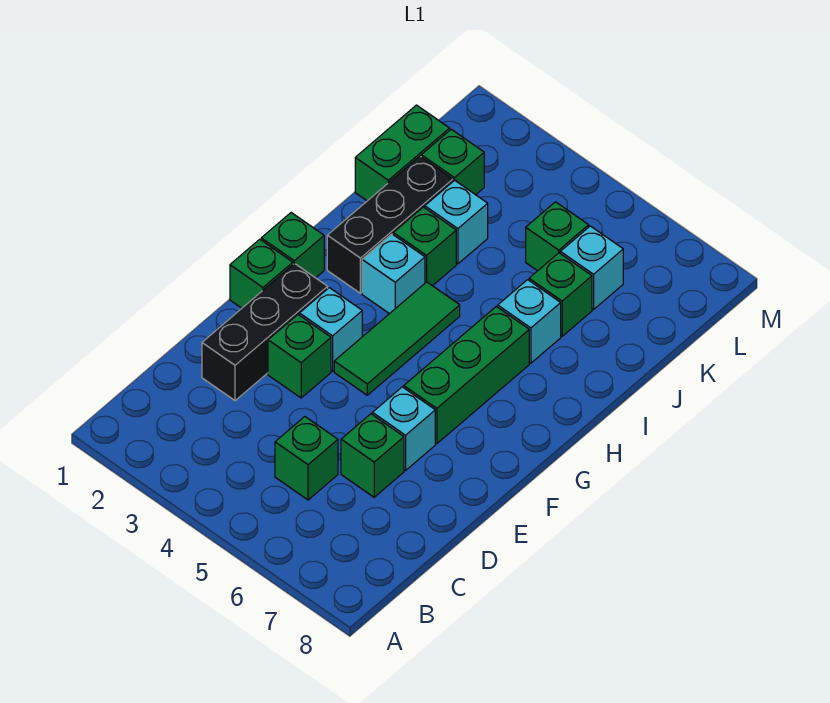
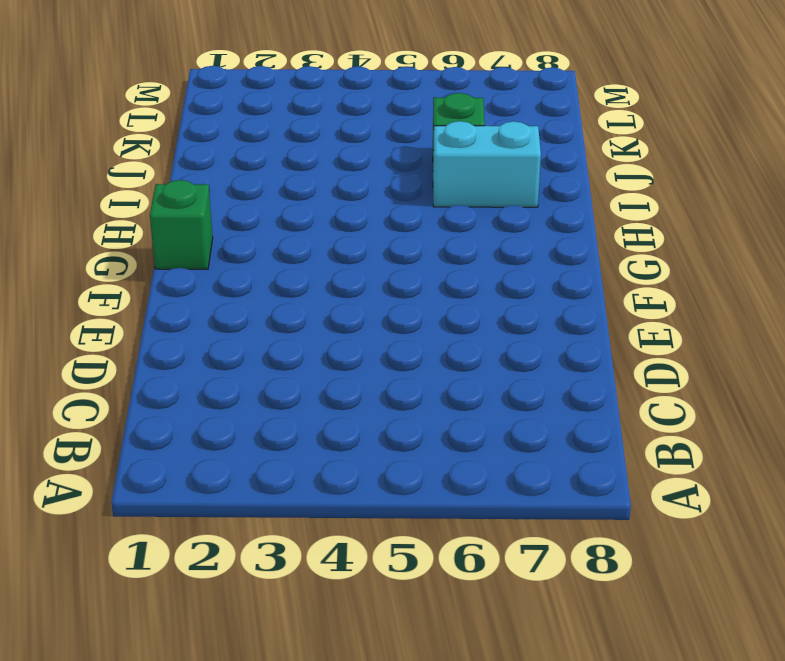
cyan brick I6:I7 level 1 -> cyan brick I6 level 1
none -> green brick C5 level 1
none -> black brick D2:F2 level 1
none -> green brick D6 level 1

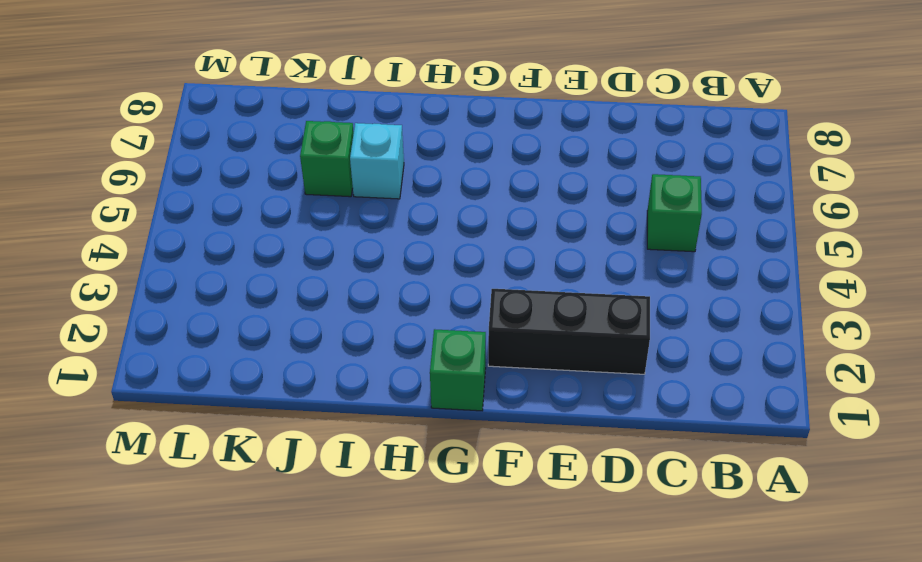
none -> green brick D6 level 1
none -> green brick E3 level 1
none -> cyan brick E6 level 1

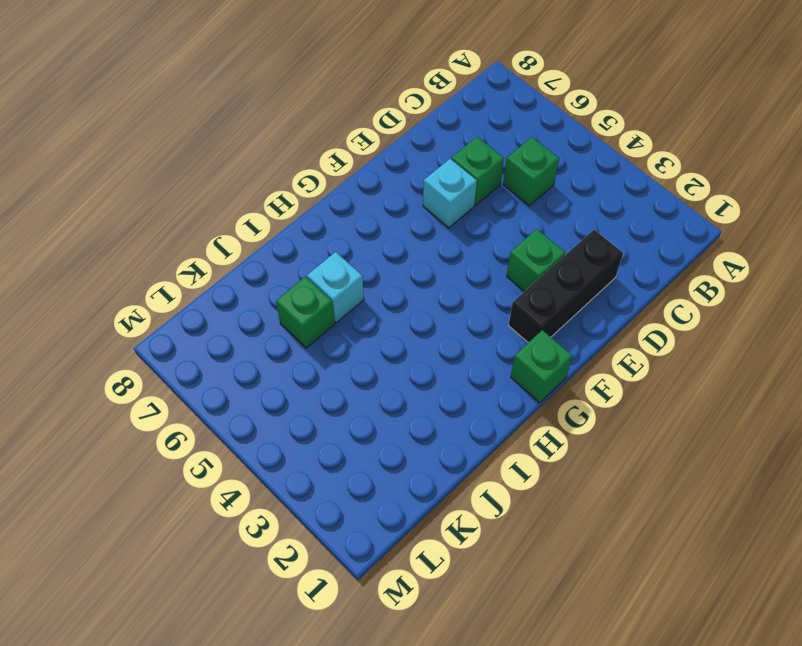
none -> green brick F1 level 1
none -> cyan brick F3 level 1
none -> green tile F4:H4 level 1

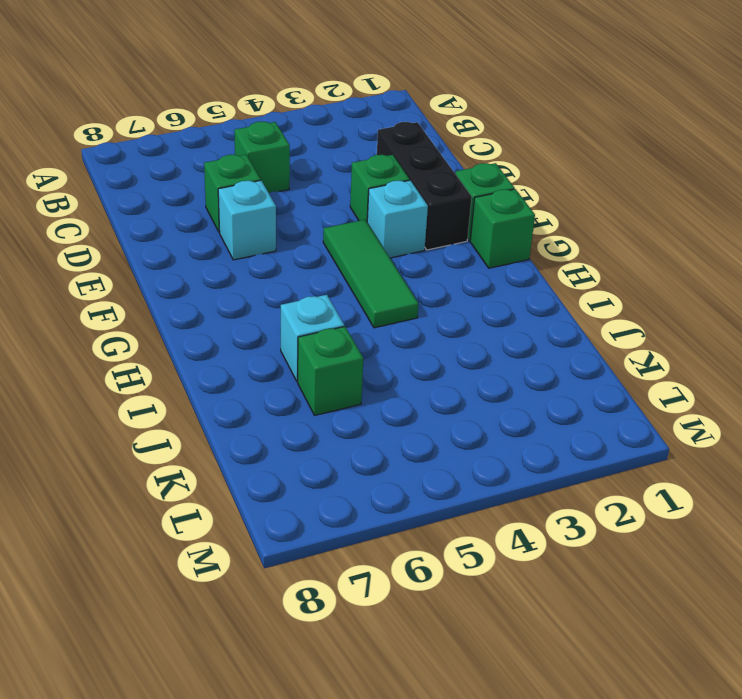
none -> green brick F6:H6 level 1
none -> black brick H2:J2 level 1
none -> cyan brick H3 level 1

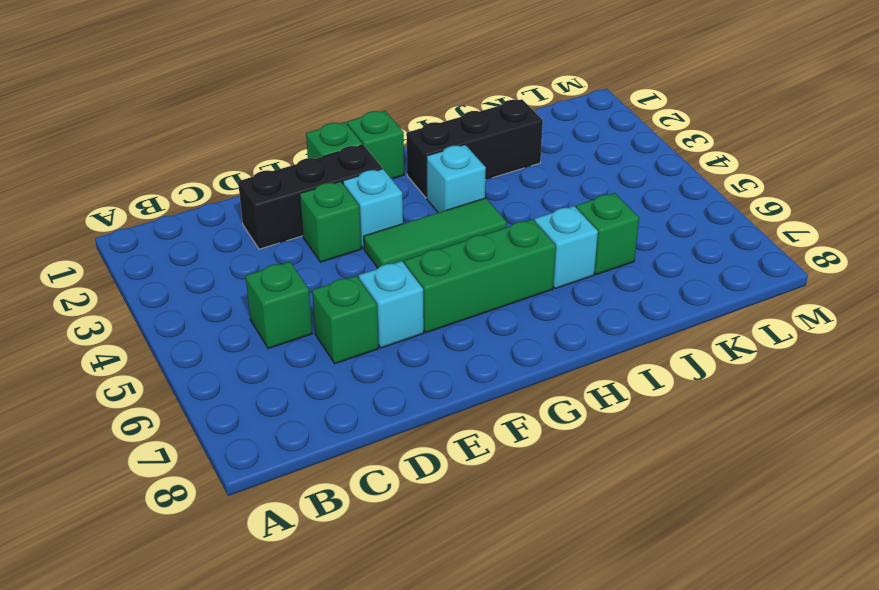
none -> green brick I3 level 1
none -> green brick J1:K1 level 1
none -> cyan brick J3 level 1

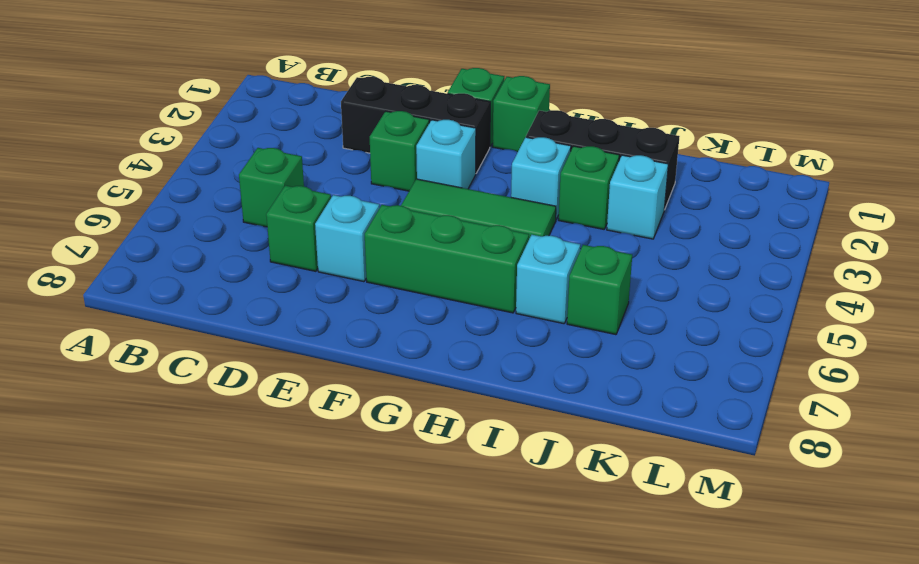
none -> green brick J1:K1 level 1
none -> green brick K2 level 1
none -> green brick K5 level 1

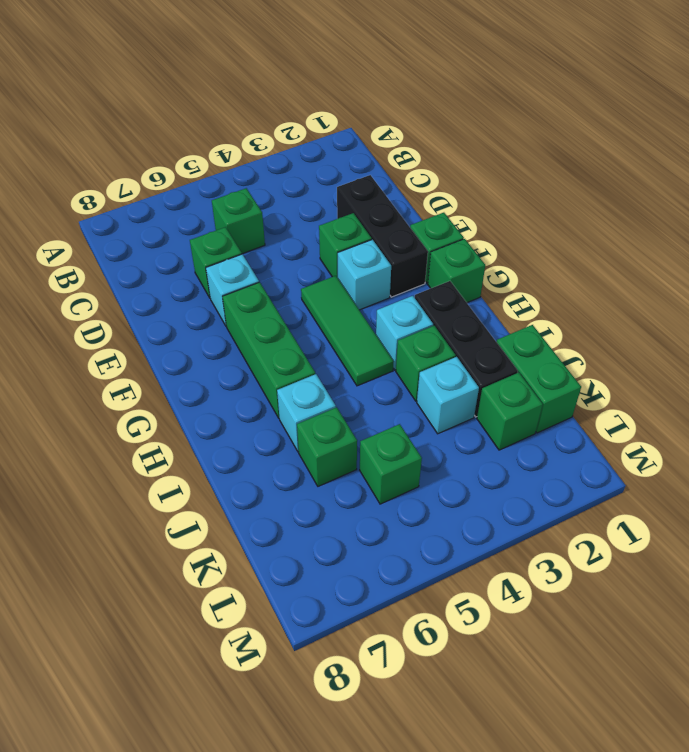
none -> cyan brick K6 level 1

